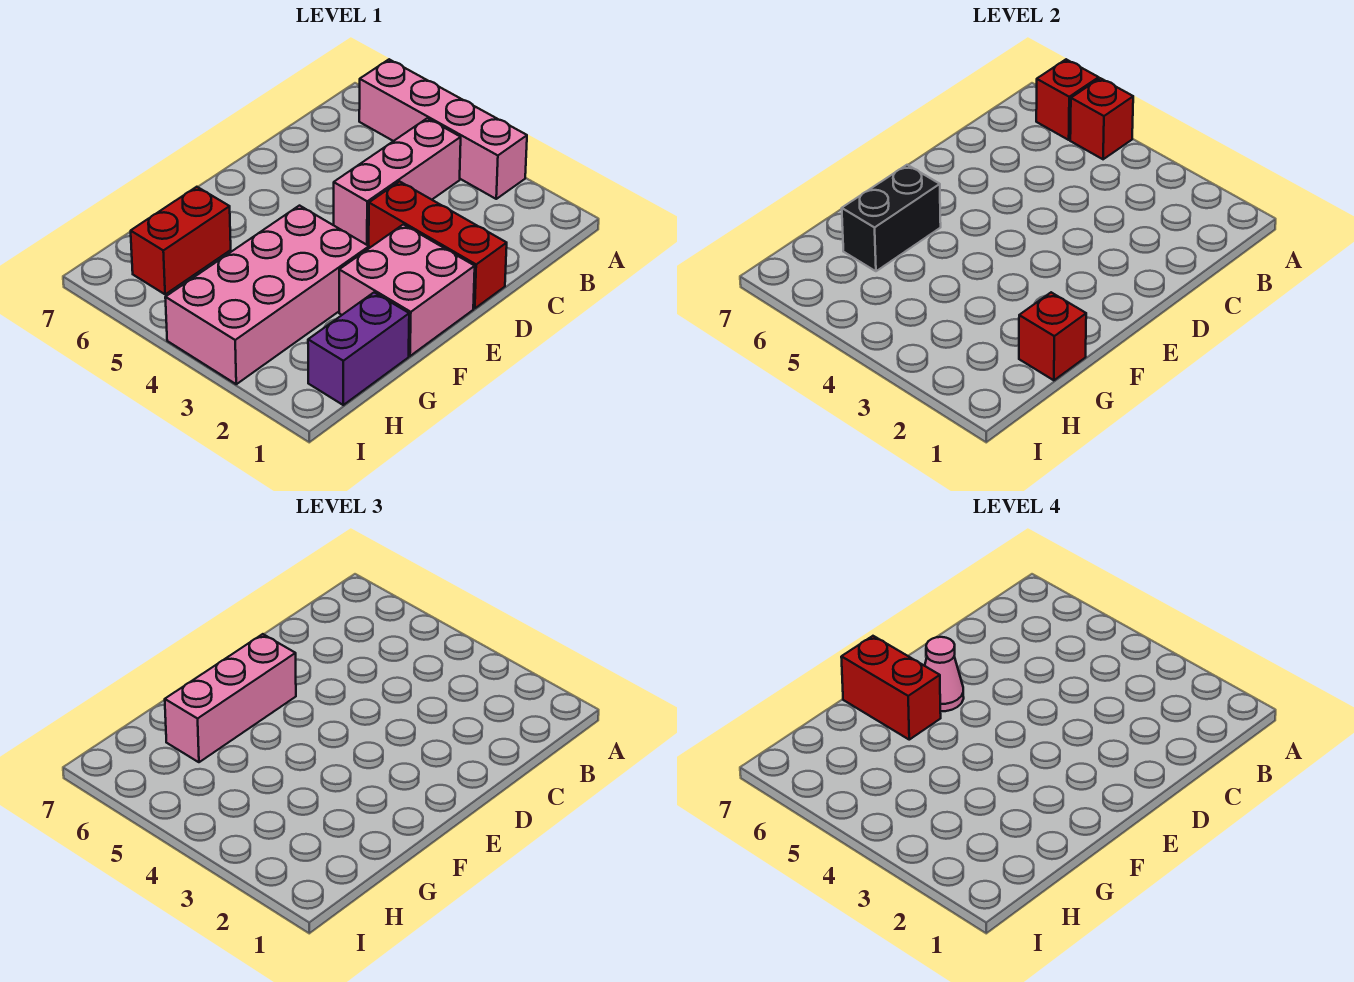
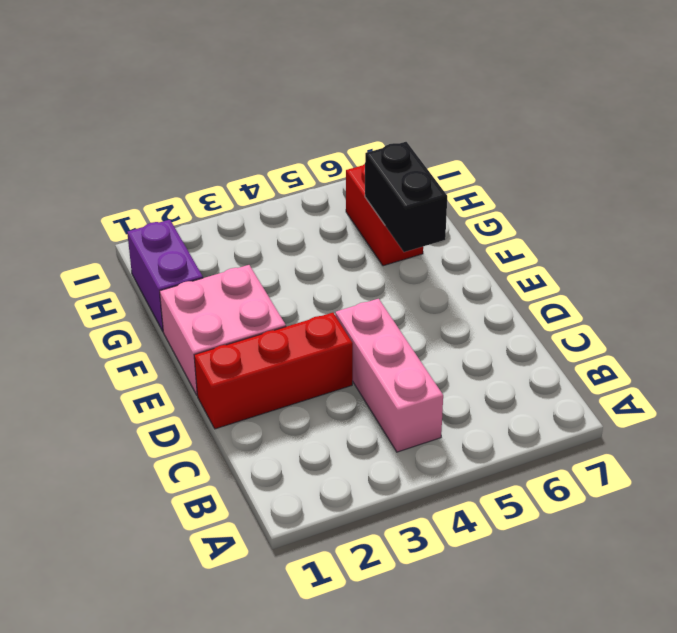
none -> pink brick A3:A6 level 1
none -> pink brick F3:I4 level 1
none -> red brick A5 level 2

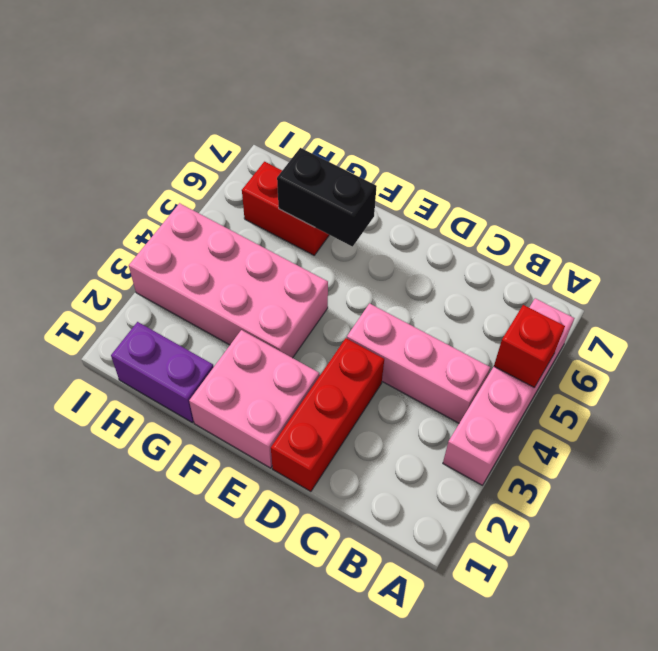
none -> red brick A6 level 2
none -> red brick G1 level 2
none -> pink brick E6:G6 level 3

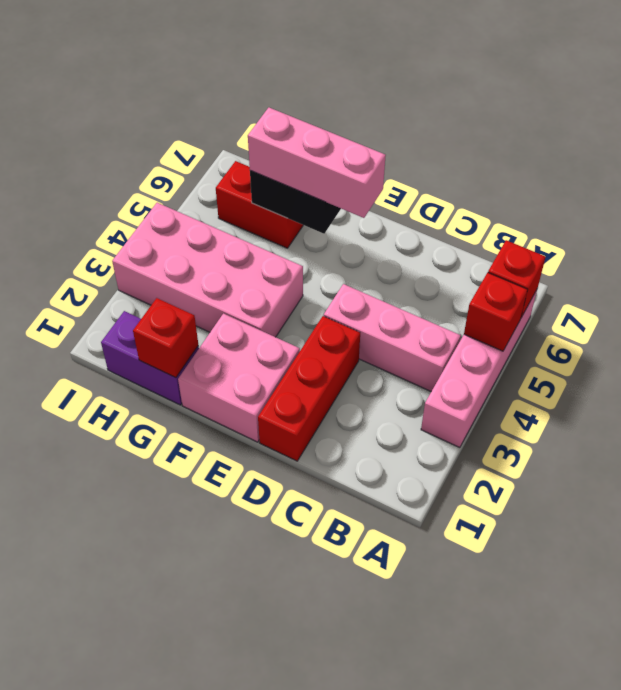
none -> pink cone E6 level 4
none -> red brick F6:F7 level 4

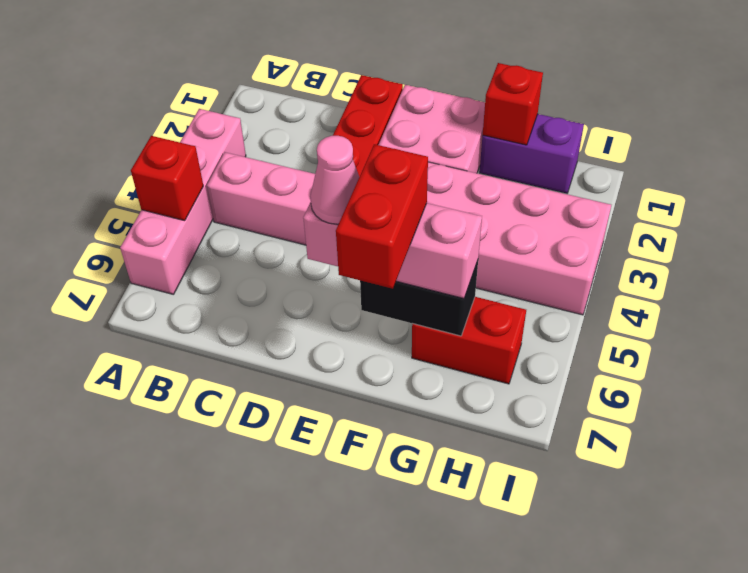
none -> red brick A6 level 2

